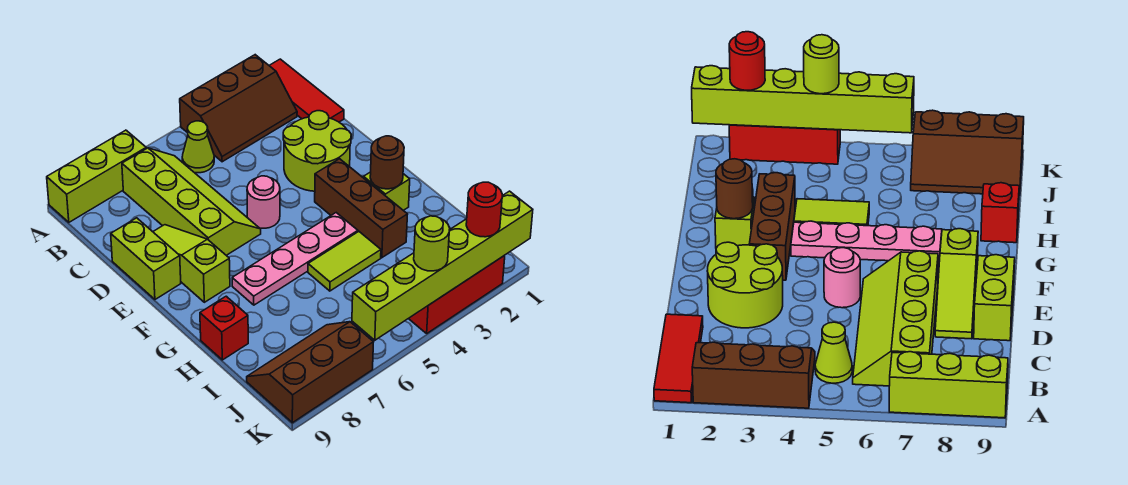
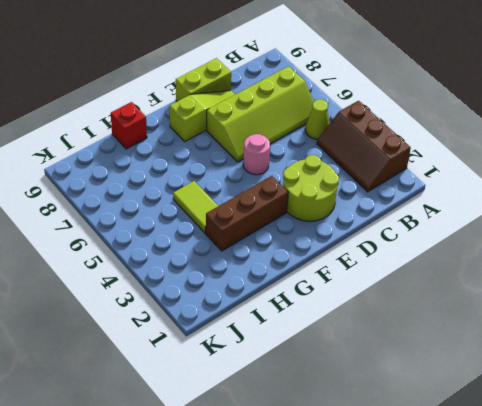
none -> red tile A1:C1 level 1
none -> lime brick A7:A9 level 1
none -> lime brick G2 level 1

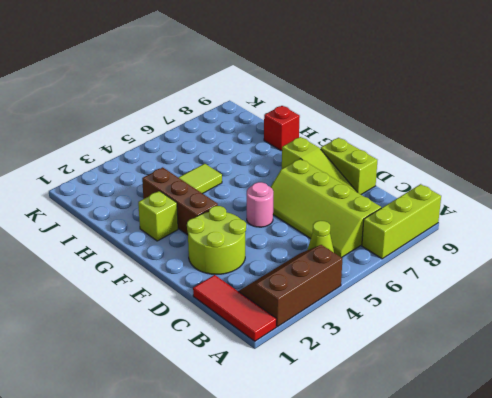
none -> pink plate G4:G7 level 1
none -> brown slope J7:K9 level 1 top K
none -> red brick K2:K4 level 1

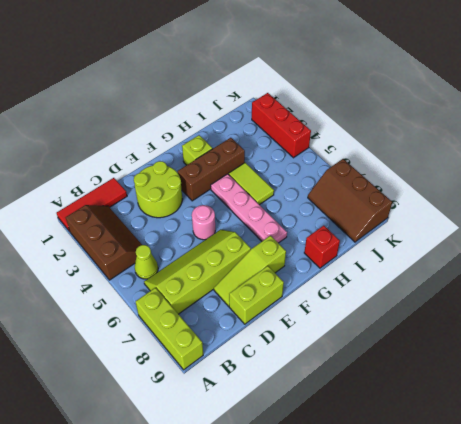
none -> brown round brick G2 level 2
none -> lime brick K1:K6 level 2
none -> red round brick K2 level 3

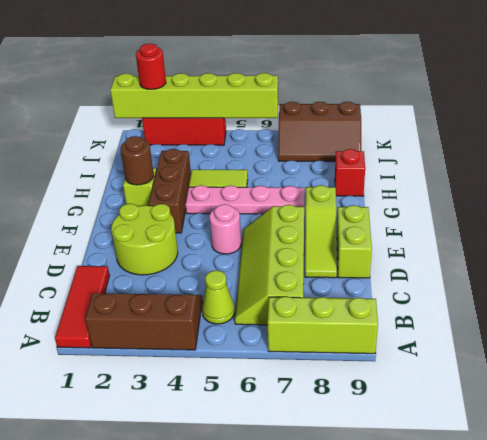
none -> lime round brick K4 level 3

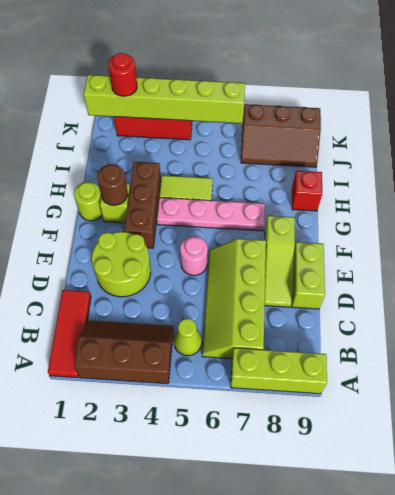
lime round brick G1 level 1 -> lime round brick K4 level 3

